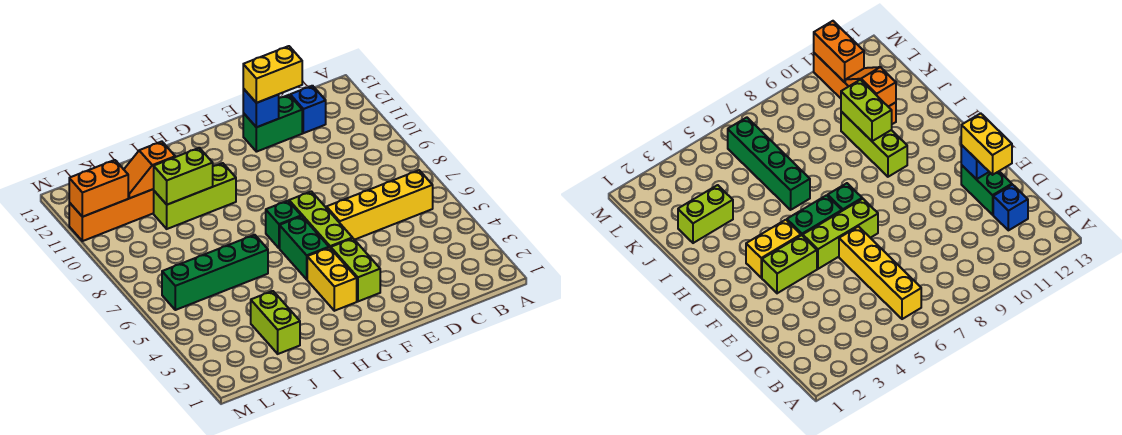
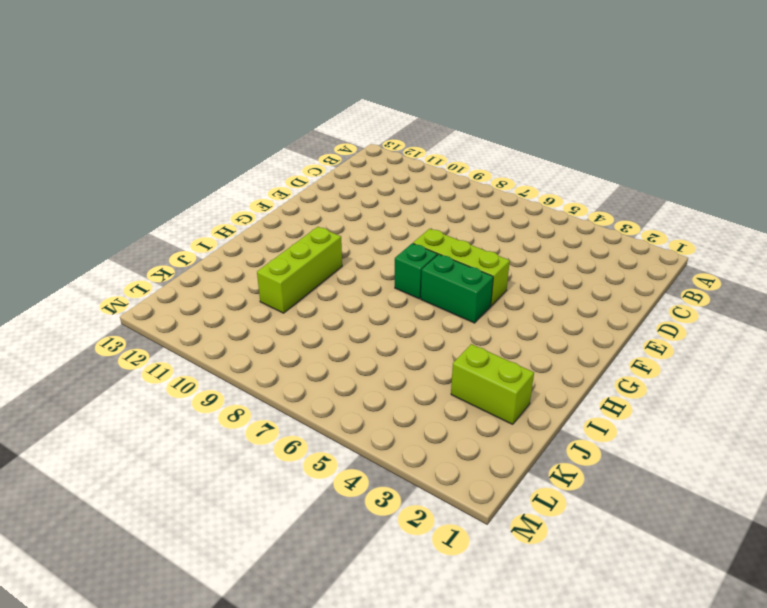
none -> yellow brick B6:E6 level 1
none -> blue brick C12 level 1
none -> green brick D12:E12 level 1

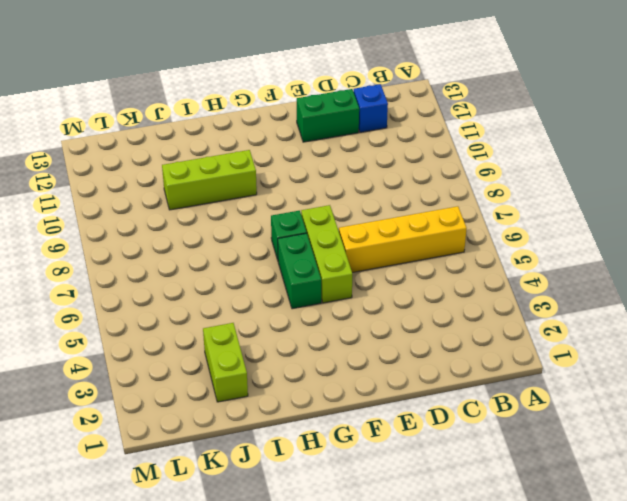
none -> lime brick F3:F4 level 1
none -> yellow brick G3:G4 level 1
none -> green brick I6:L6 level 1

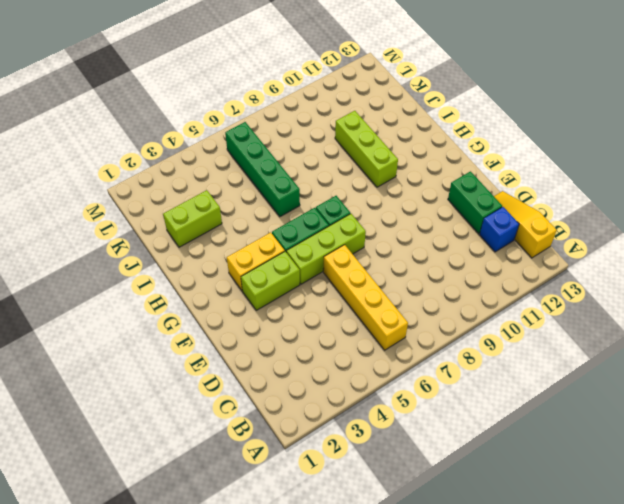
yellow slope B13:D13 level 1 top B -> none
none -> orange brick J11:M11 level 1
none -> blue brick E12 level 2
none -> lime brick I10:J10 level 2

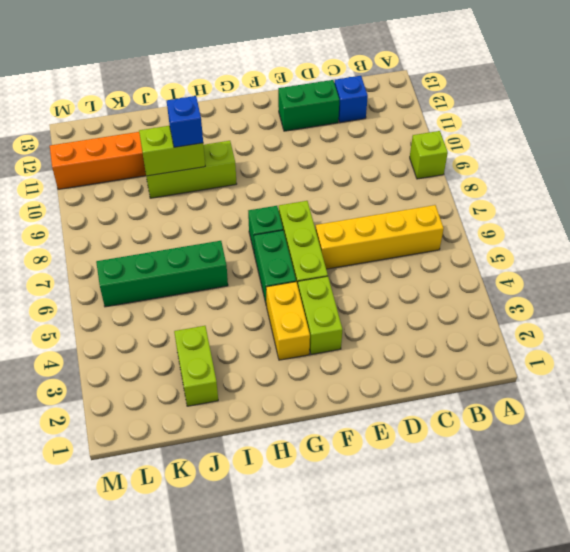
lime brick A9 level 1 -> none
blue brick I10 level 3 -> blue brick E12 level 2
none -> orange slope J11:K11 level 2 top J
none -> orange brick L11:M11 level 2
none -> yellow brick D12:E12 level 3

